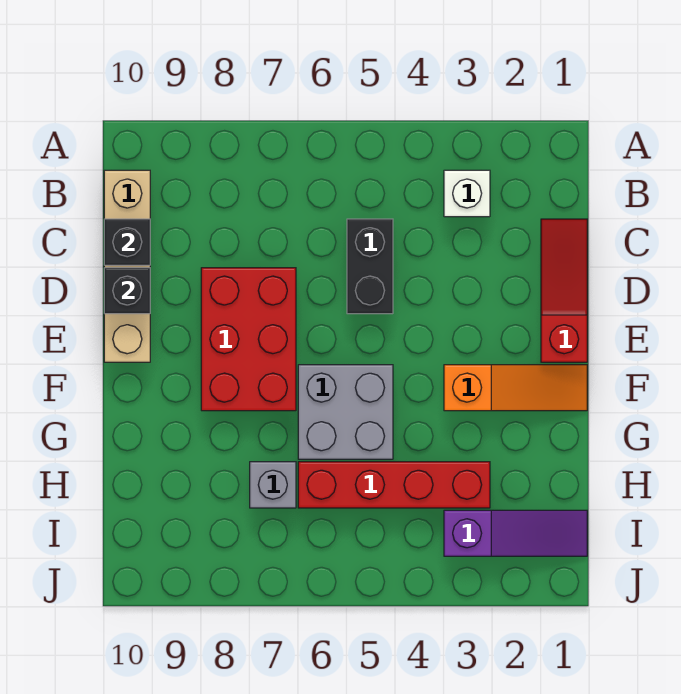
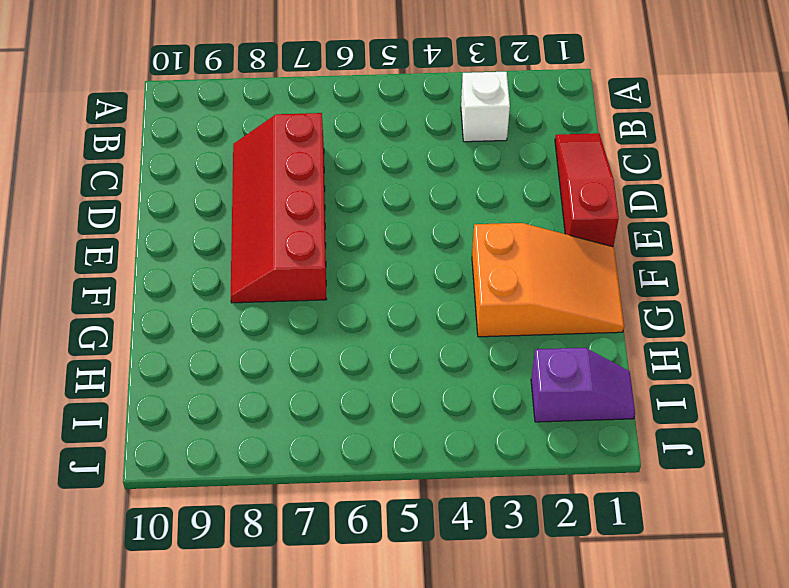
red slope C7:F8 level 1 top 7 -> red brick D7:F8 level 1
orange slope F1:G3 level 1 top 3 -> orange slope F1:F3 level 1 top 3
purple slope I1:I2 level 1 top 2 -> purple slope I1:I3 level 1 top 3
none -> tan brick B10:E10 level 1
none -> black brick C5:D5 level 1
none -> grey brick F5:G6 level 1

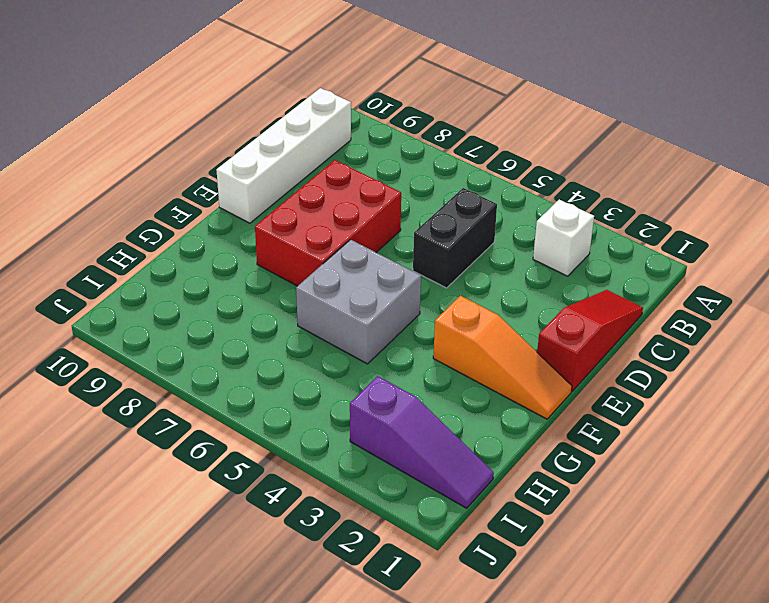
white brick B10:E10 level 1 -> tan brick B10:E10 level 1
none -> red brick H3:H6 level 1
none -> grey brick H7 level 1
none -> black brick C10 level 2

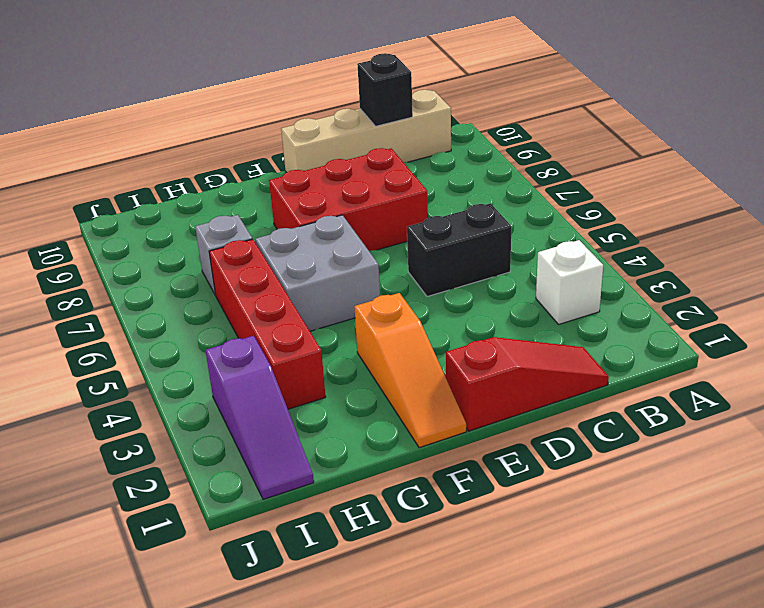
none -> black brick D10 level 2

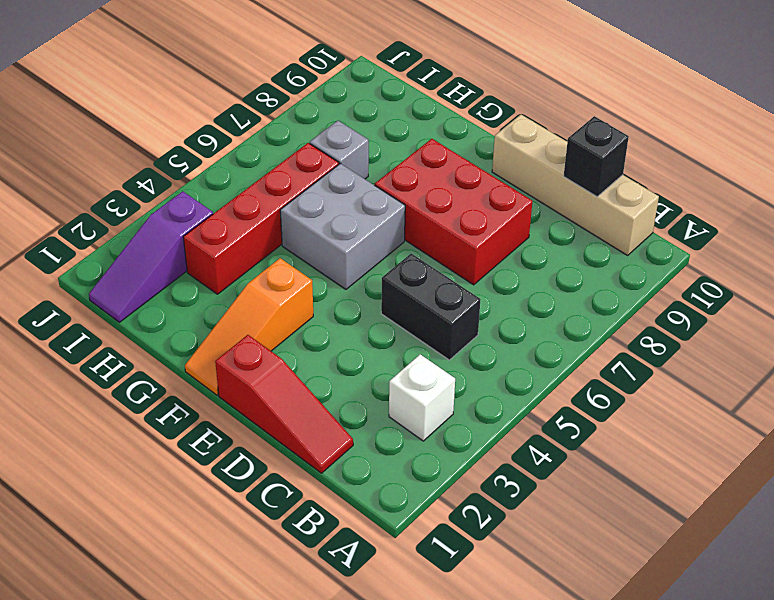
none -> black brick D10 level 2

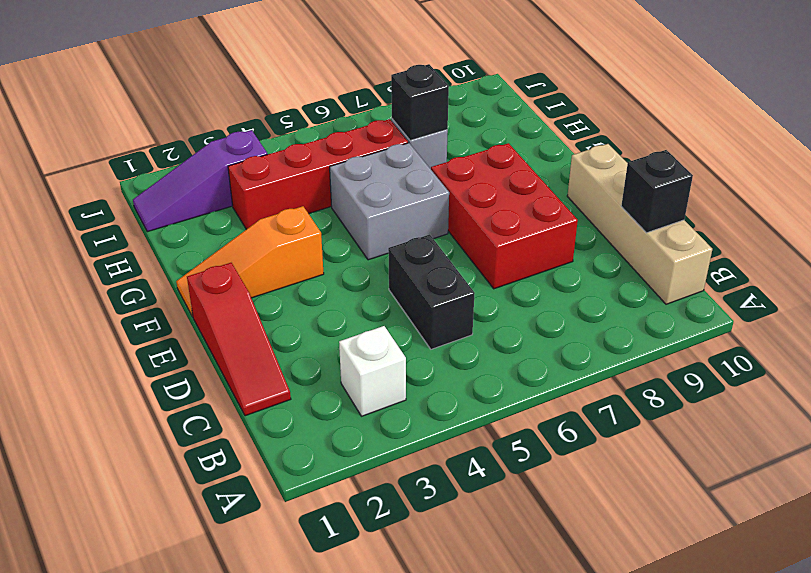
black brick H7 level 2 -> black brick D10 level 2

